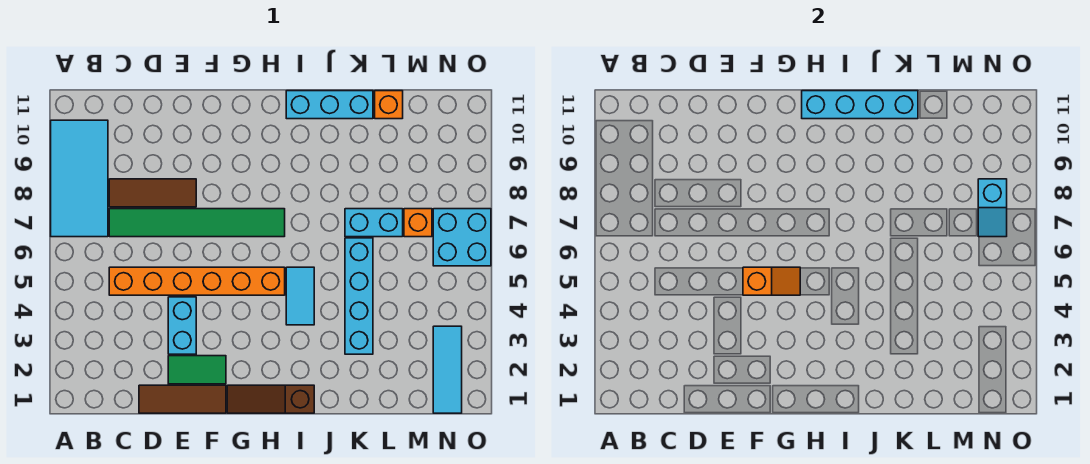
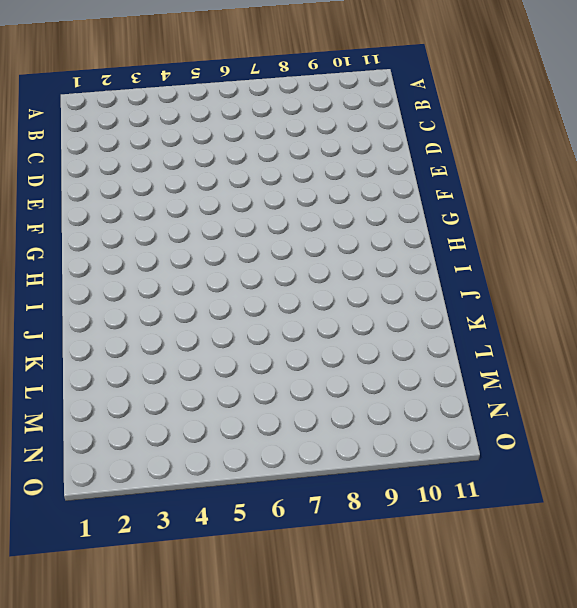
none -> cyan tile A7:B10 level 1
none -> orange brick C5:H5 level 1
none -> green tile C7:H7 level 1

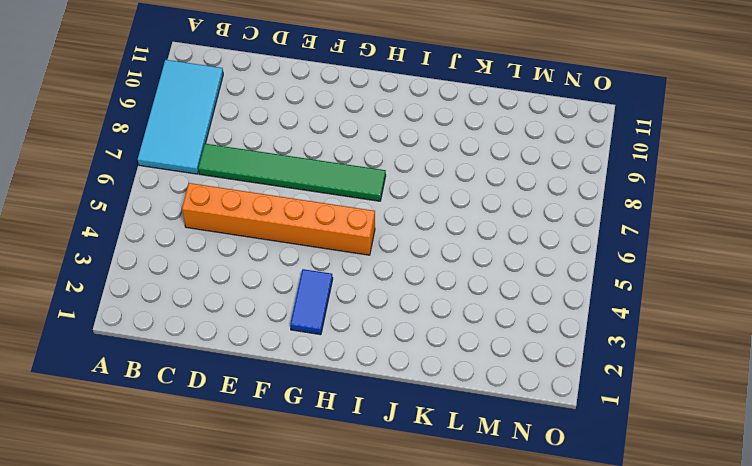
blue tile G2:G3 level 1 -> none
none -> brown tile C8:E8 level 1
none -> brown tile D1:F1 level 1
none -> green tile E2:F2 level 1

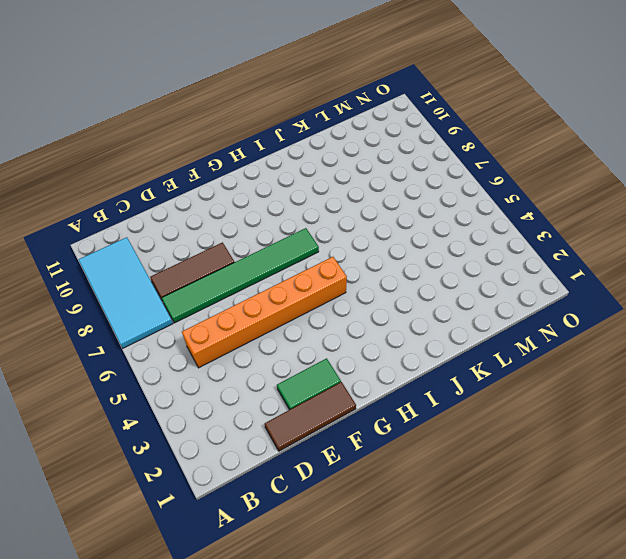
none -> cyan brick E3:E4 level 1
none -> brown slope G1:I1 level 1 top I
none -> cyan tile I4:I5 level 1

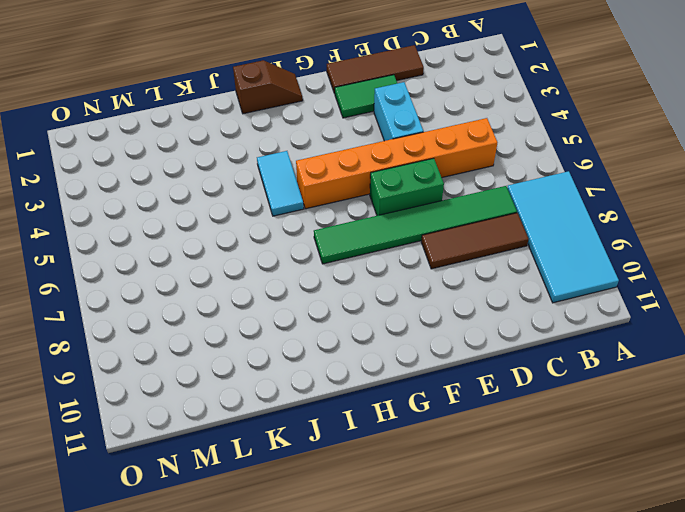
green brick E6:F6 level 1 -> none
brown slope H1:I1 level 1 top I -> brown slope G1:I1 level 1 top I
none -> cyan brick I11:K11 level 1
none -> cyan brick K3:K6 level 1
none -> cyan brick K7:L7 level 1

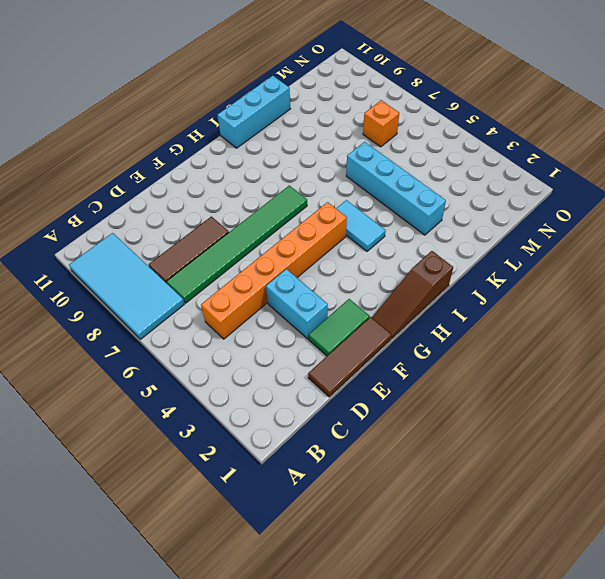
none -> cyan brick K7:L7 level 1
none -> orange brick L11 level 1
none -> cyan tile N1:N3 level 1

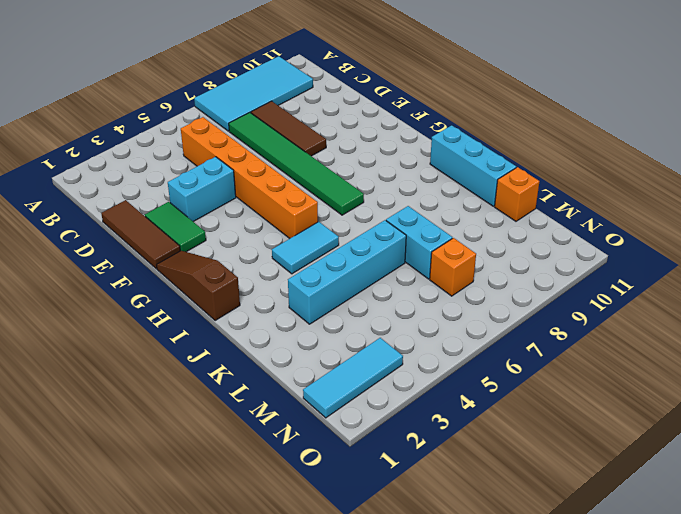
none -> cyan brick N6:O7 level 1
none -> orange slope F5:G5 level 2 top F
none -> cyan brick H11:K11 level 2

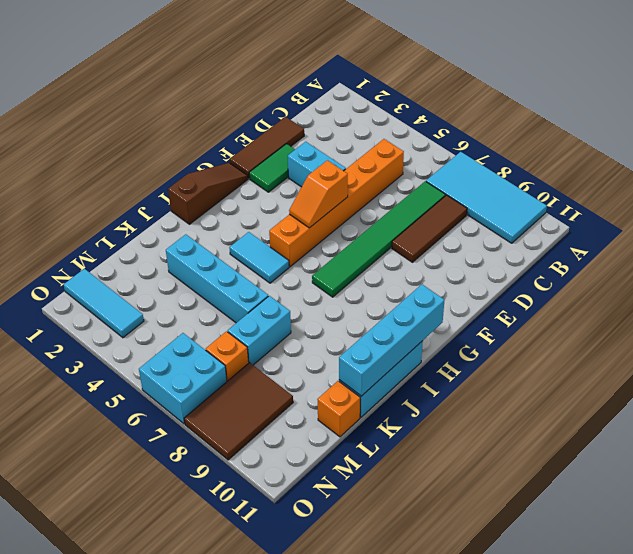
brown tile M8:O9 level 1 -> none
none -> cyan slope N7:N8 level 2 top 8

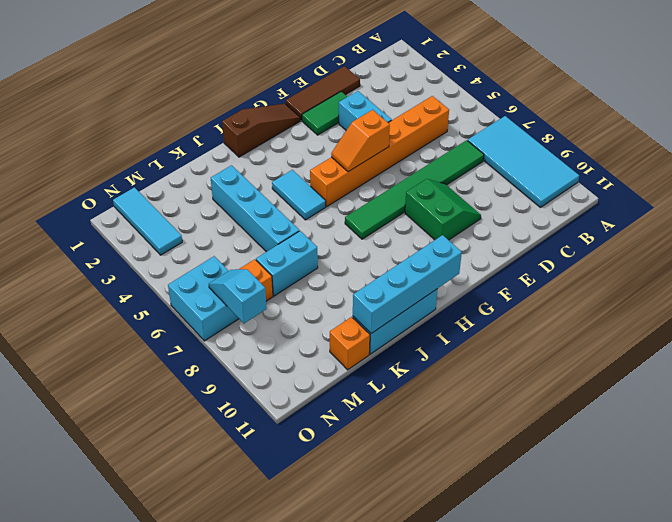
green slope E8:F9 level 1 top F -> brown tile C8:E8 level 1

